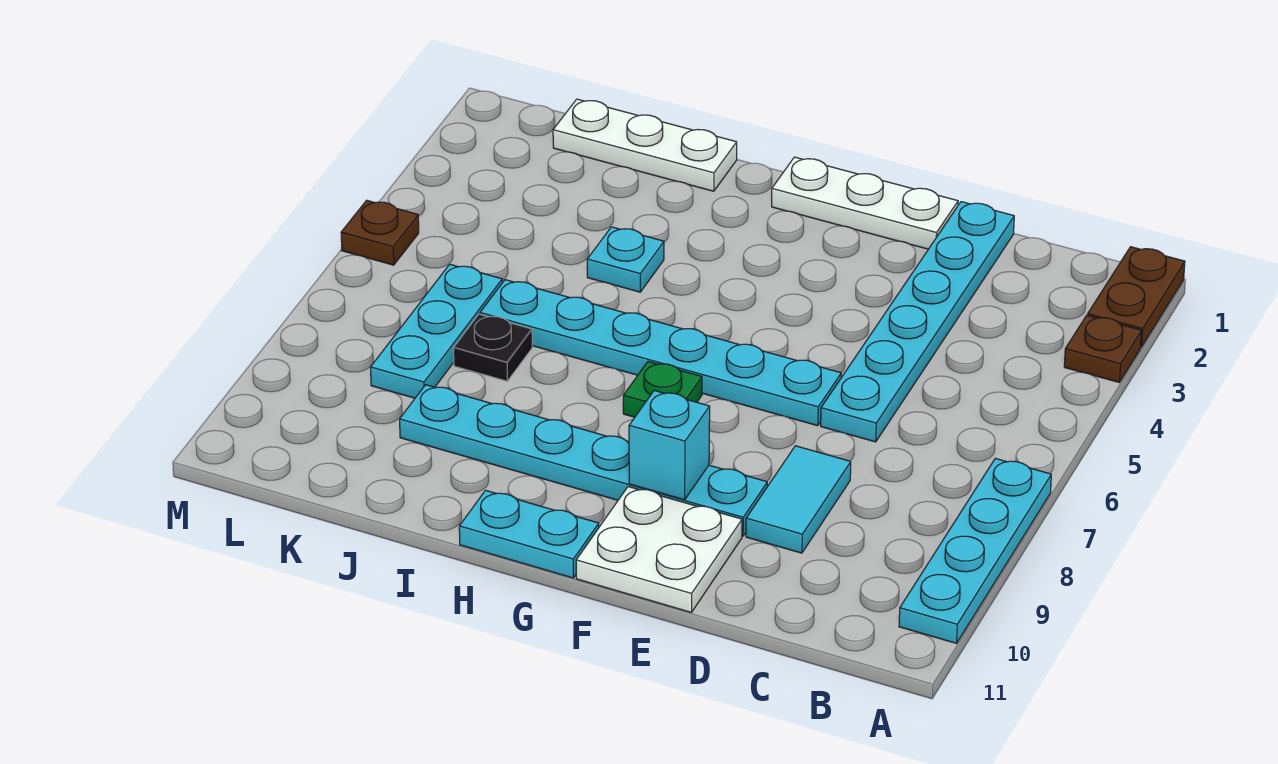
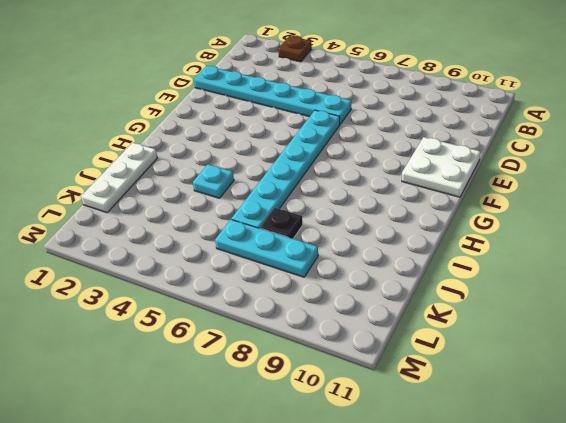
none -> brown plate A1:A2 level 1
none -> cyan plate A7:A10 level 1
none -> cyan tile D8:D9 level 1

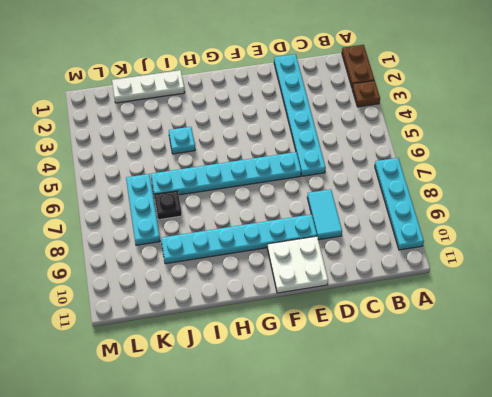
none -> white plate E1:G1 level 1
none -> green plate G7 level 1
none -> cyan plate G11:H11 level 1

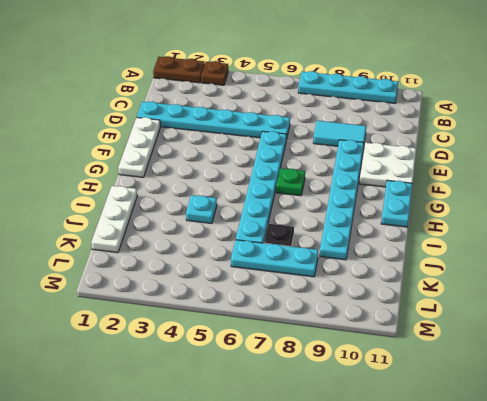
none -> brown plate M5 level 1
none -> cyan brick F9 level 2

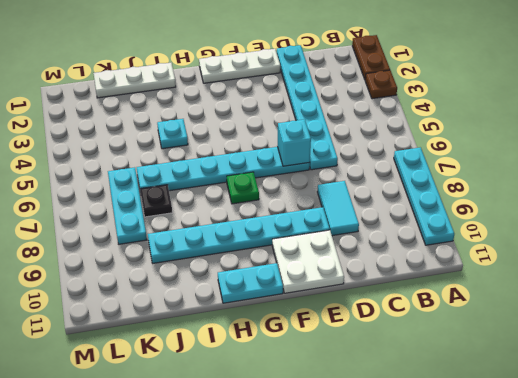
cyan brick E6 level 2 -> cyan brick F9 level 2
none -> brown plate M5 level 1

